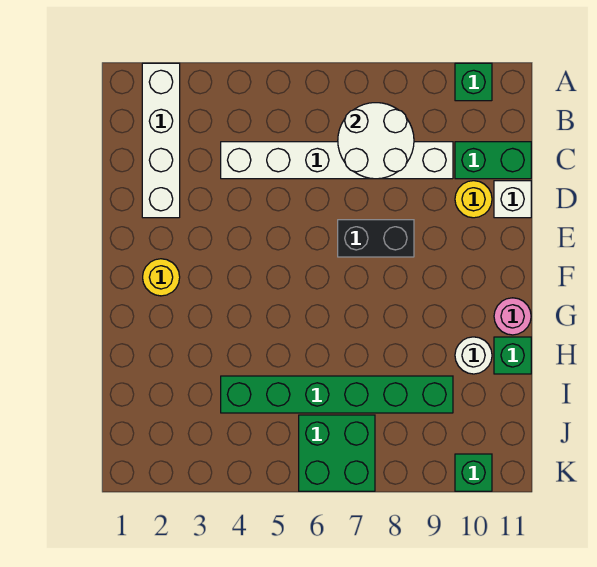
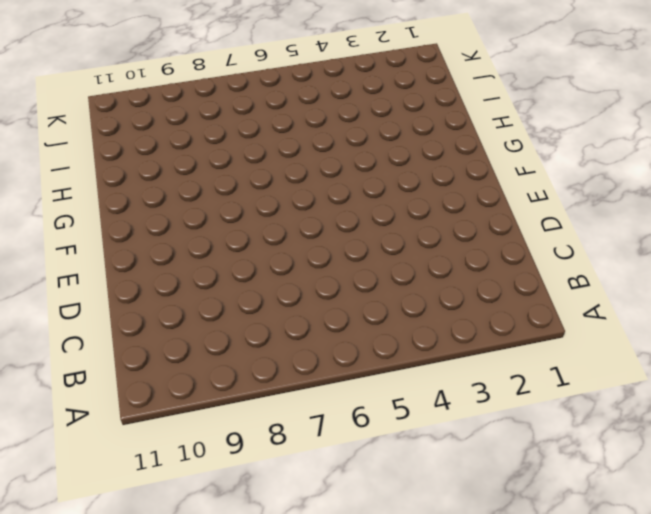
none -> white brick A2:D2 level 1
none -> green brick A10 level 1
none -> white brick C4:C9 level 1

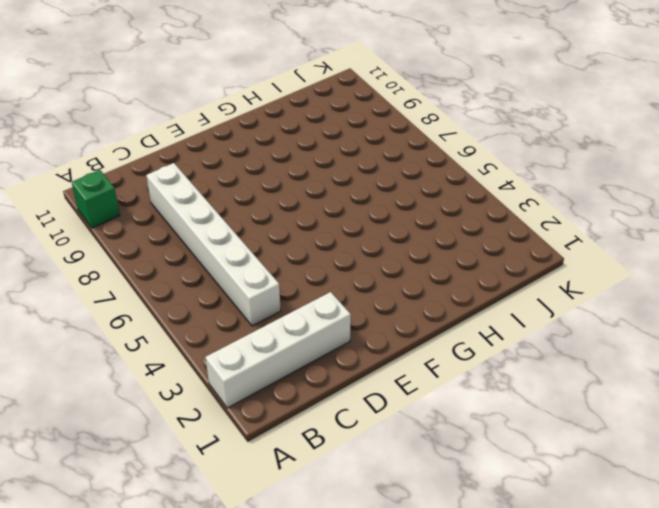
none -> green brick C10:C11 level 1
none -> yellow round brick D10 level 1
none -> white brick D11 level 1

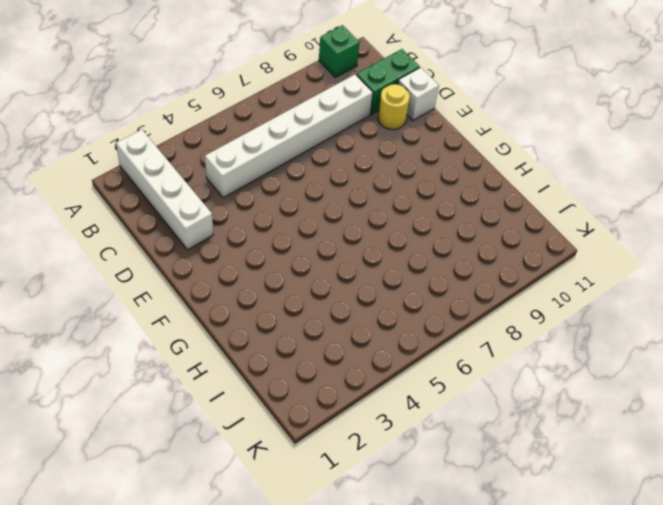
none -> black brick E7:E8 level 1
none -> yellow round brick F2 level 1
none -> pink round brick G11 level 1

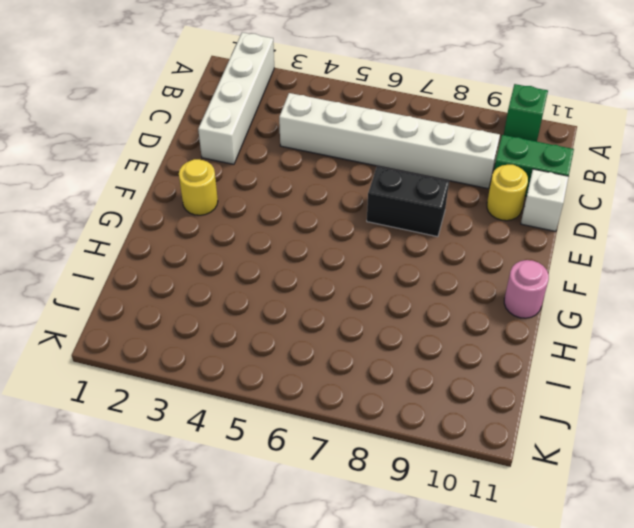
none -> white round brick H10 level 1
none -> green brick H11 level 1
none -> green brick I4:I9 level 1

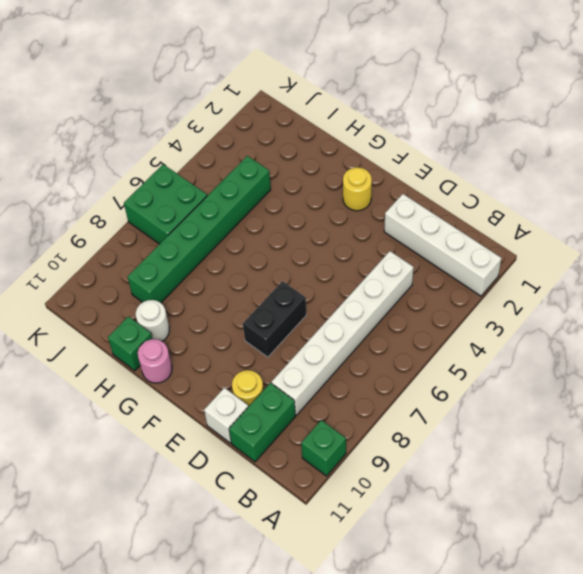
none -> green brick K10 level 1
none -> white round brick B7:C8 level 2

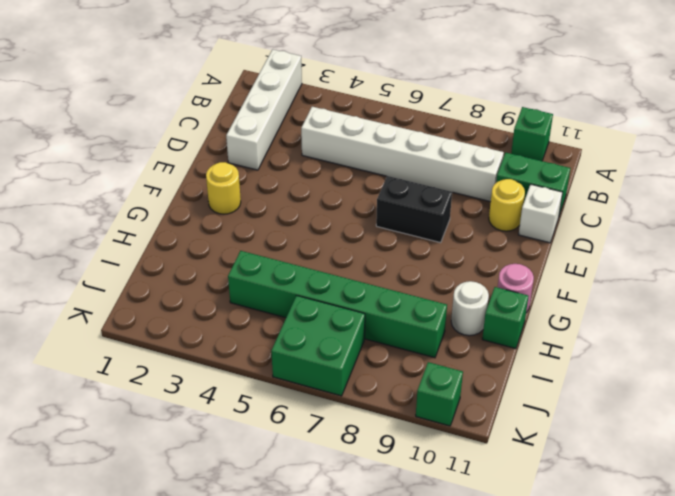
none -> white round brick B7:C8 level 2

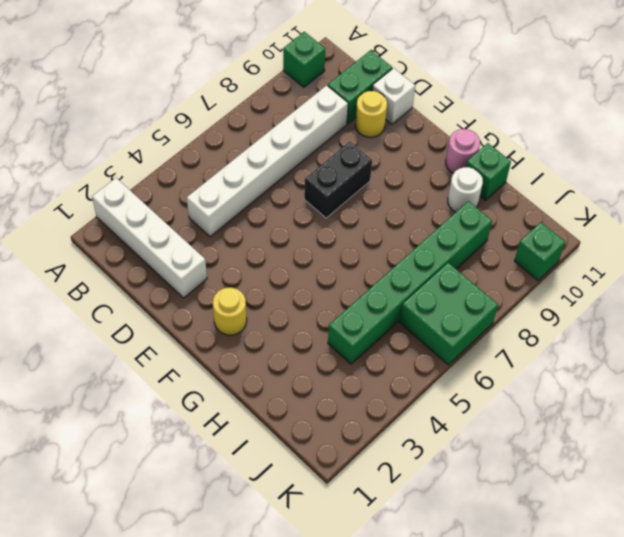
none -> white round brick B7:C8 level 2

